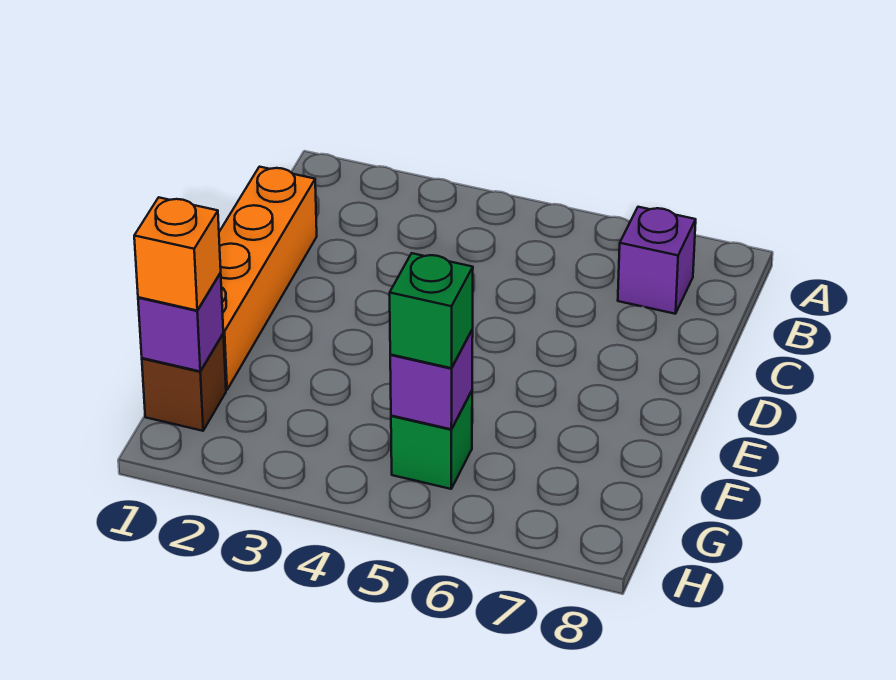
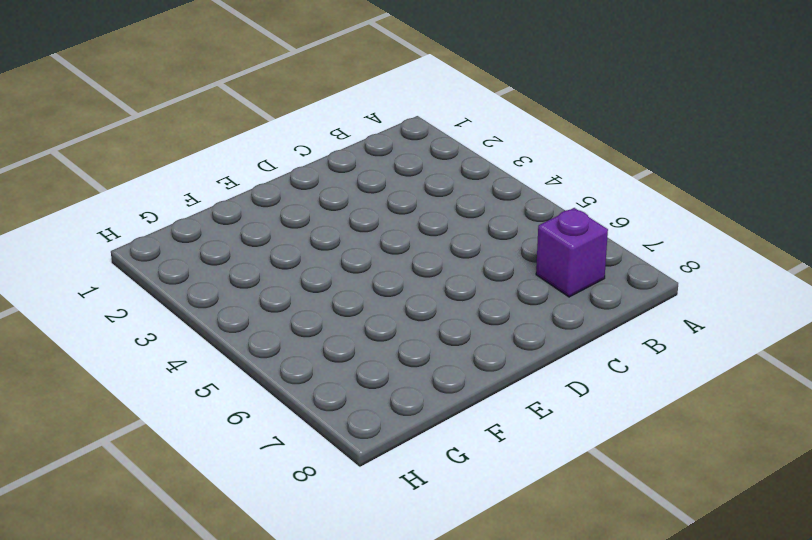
none -> orange brick C1:F1 level 1
none -> brown brick G1 level 1

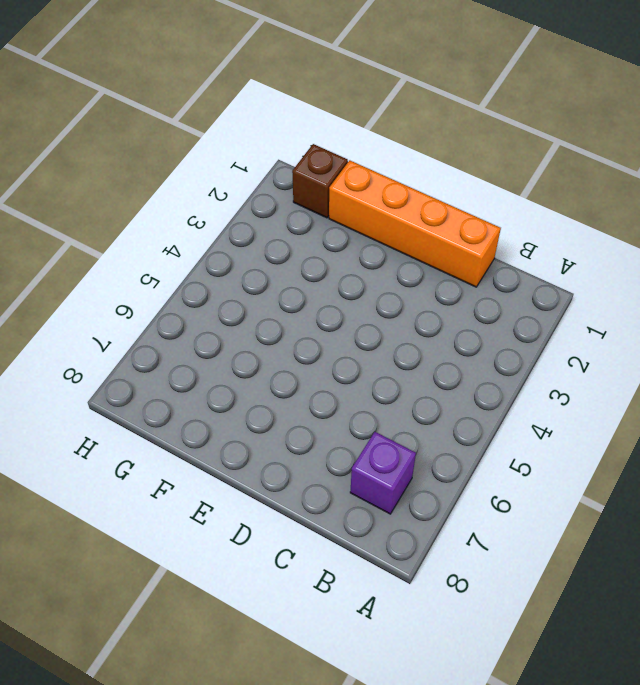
none -> green brick G5 level 1
none -> purple brick G1 level 2

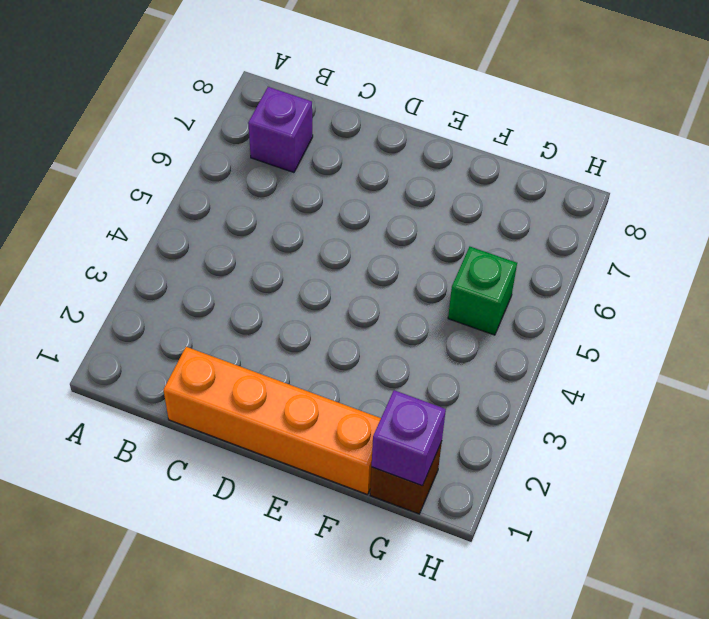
none -> purple brick G5 level 2
none -> orange brick G1 level 3

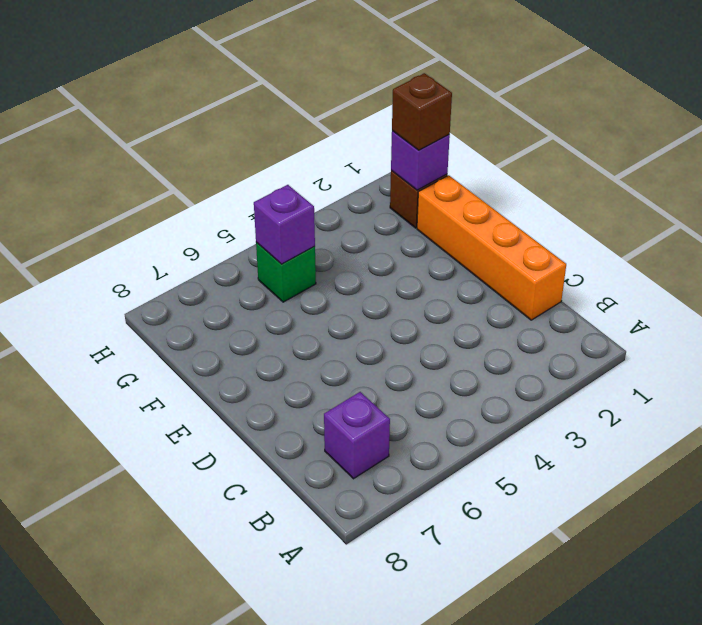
brown brick G1 level 3 -> orange brick G1 level 3
none -> green brick G5 level 3

